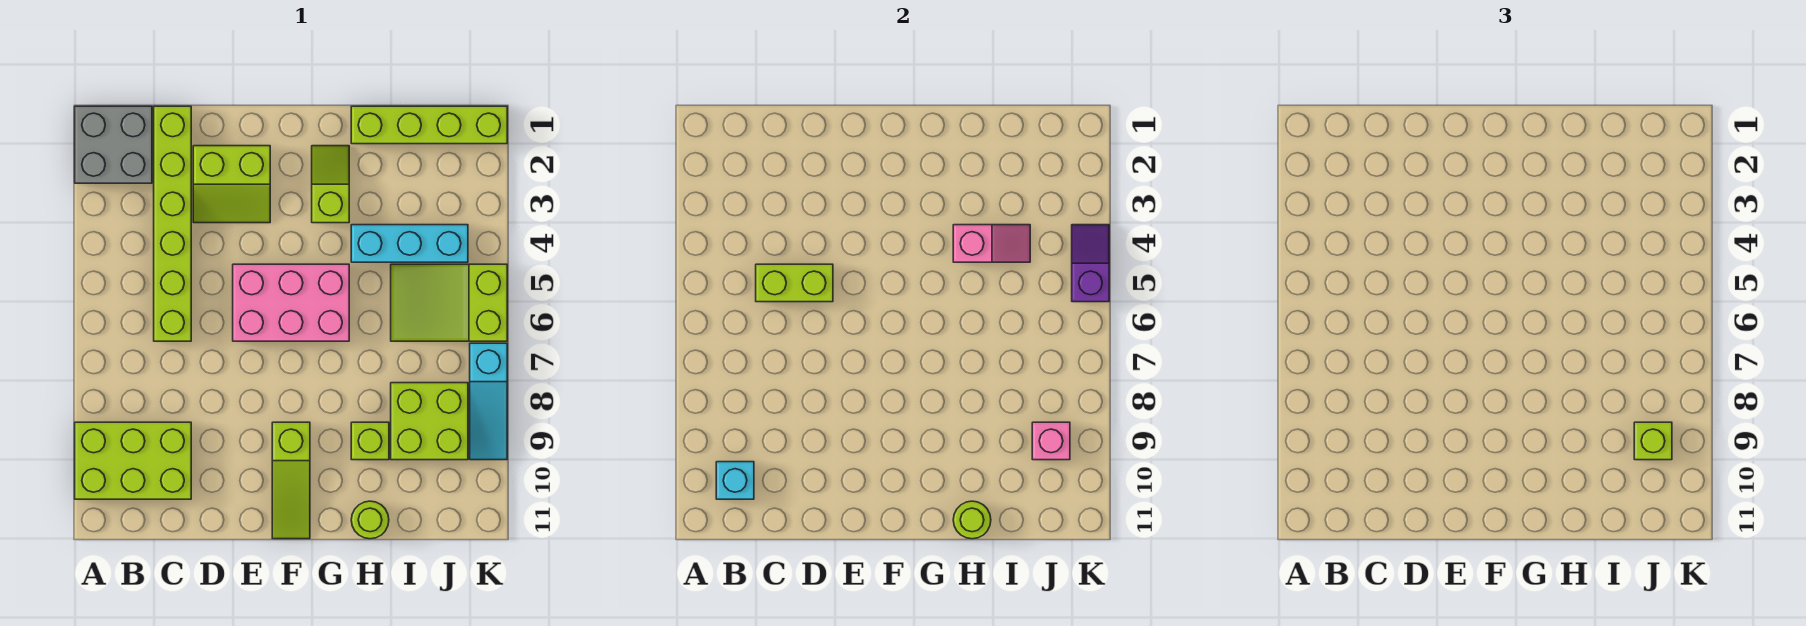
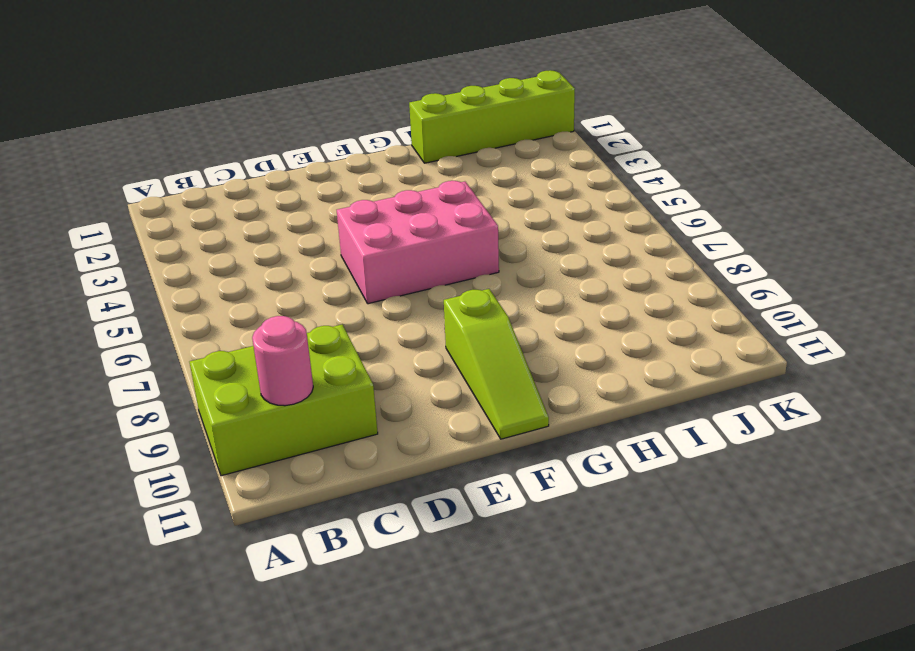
pink round brick B10 level 2 -> cyan brick B10 level 2
none -> grey brick A1:B2 level 1
none -> lime brick C1:C6 level 1
none -> lime slope D2:E3 level 1 top 2

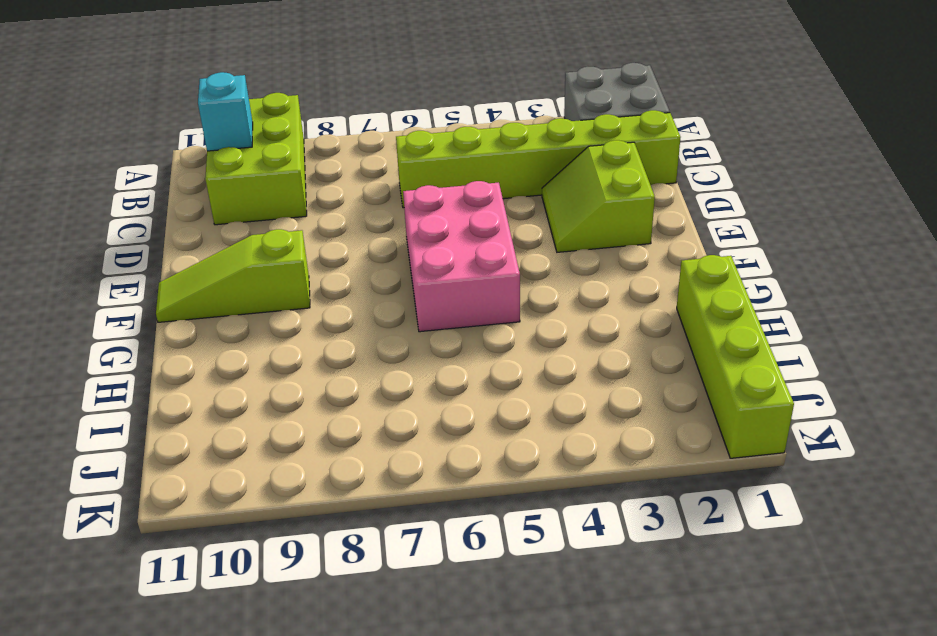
none -> lime slope G2:G3 level 1 top 3
none -> cyan brick H4:J4 level 1
none -> lime brick H9 level 1

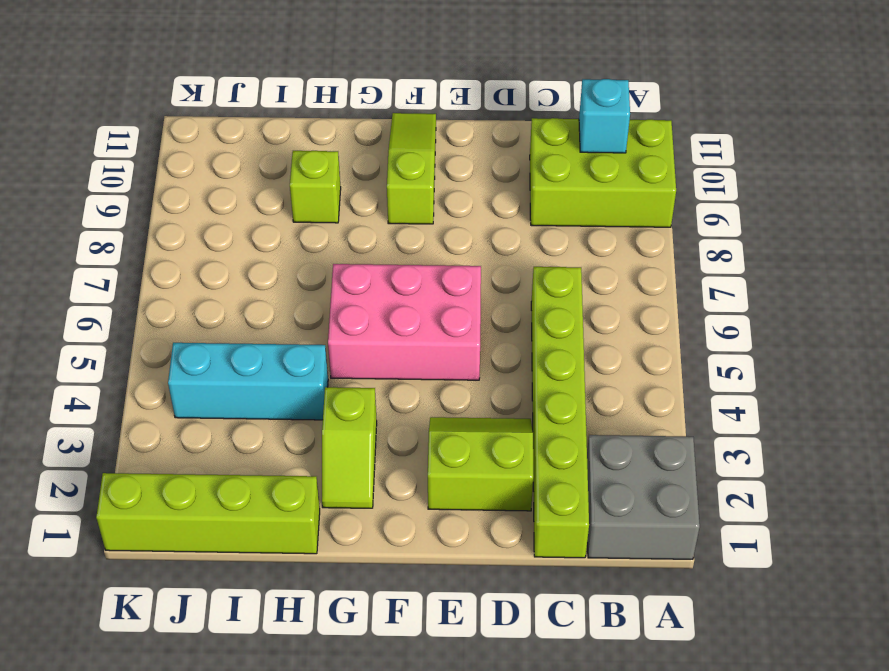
none -> lime round brick H11 level 1
none -> lime slope I5:K6 level 1 top K
none -> lime brick I8:J9 level 1

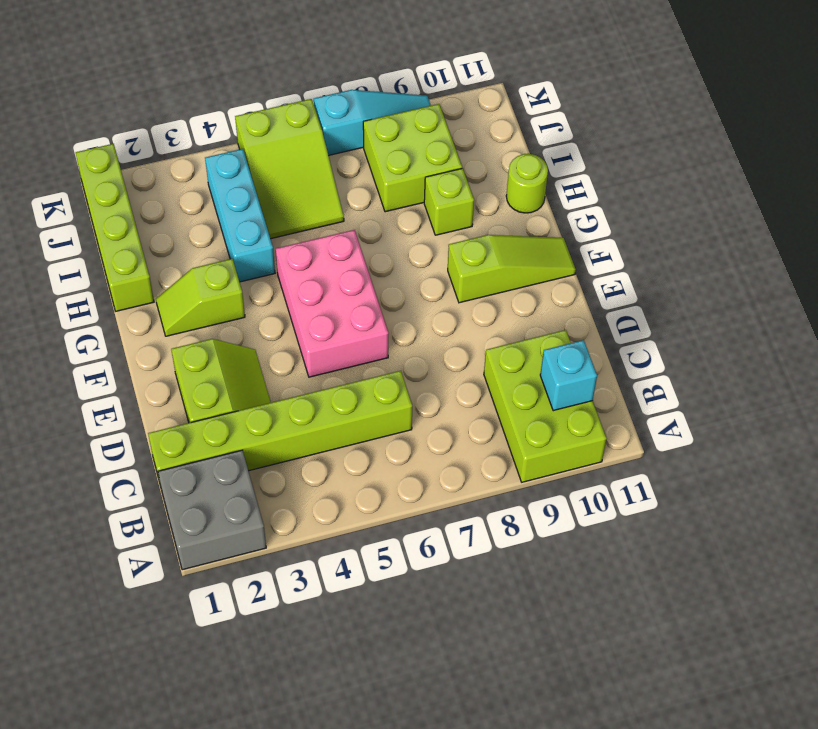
none -> lime brick C5:D5 level 2
none -> pink slope H4:I4 level 2 top H
none -> lime round brick H11 level 2

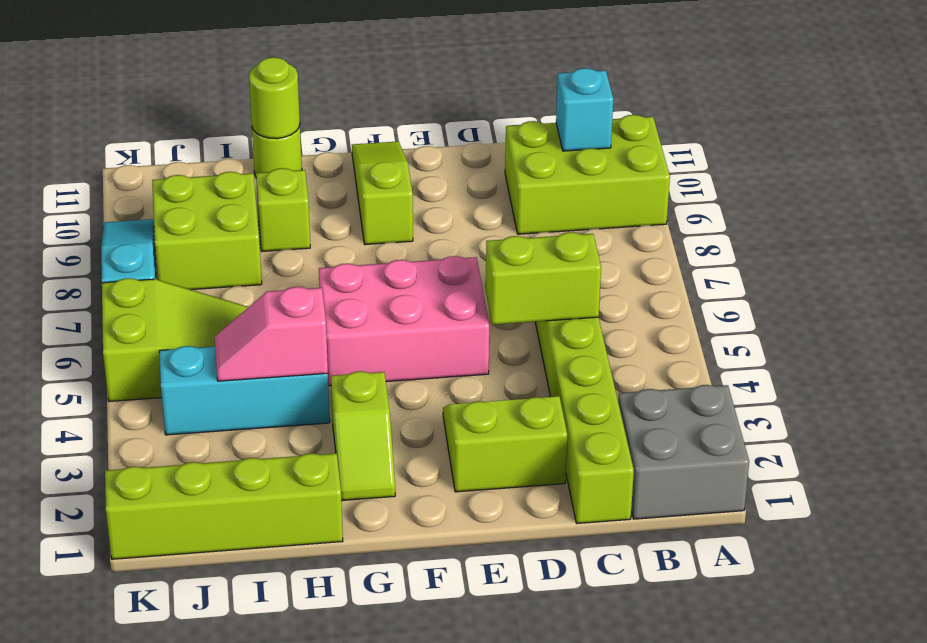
none -> pink brick J9 level 2
none -> purple slope K4:K5 level 2 top 5
none -> lime brick J9 level 3

